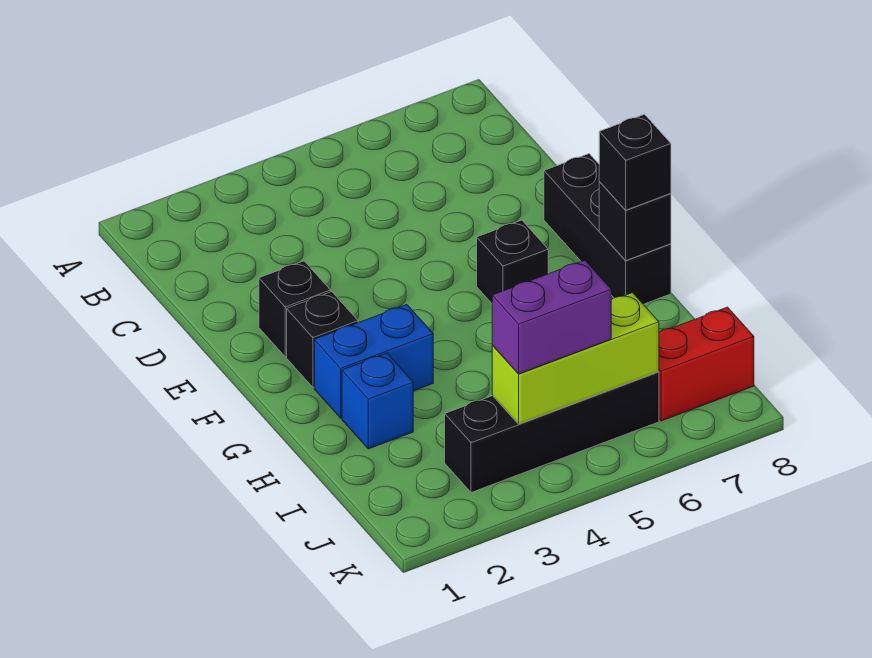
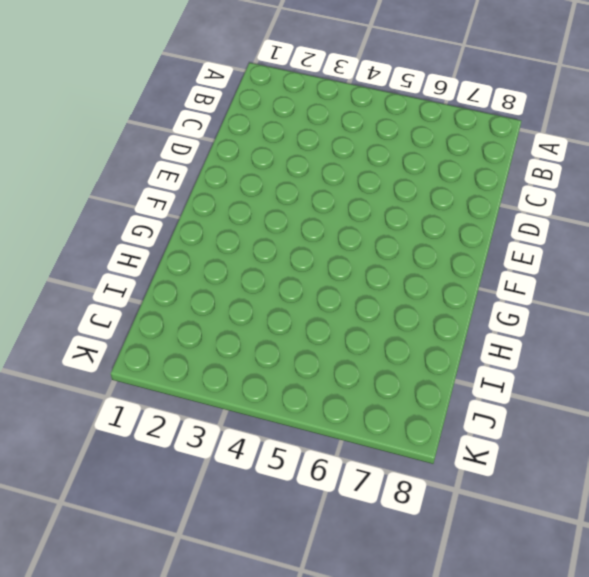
none -> black brick E2 level 1
none -> black brick E8:G8 level 1
none -> black brick F2 level 1

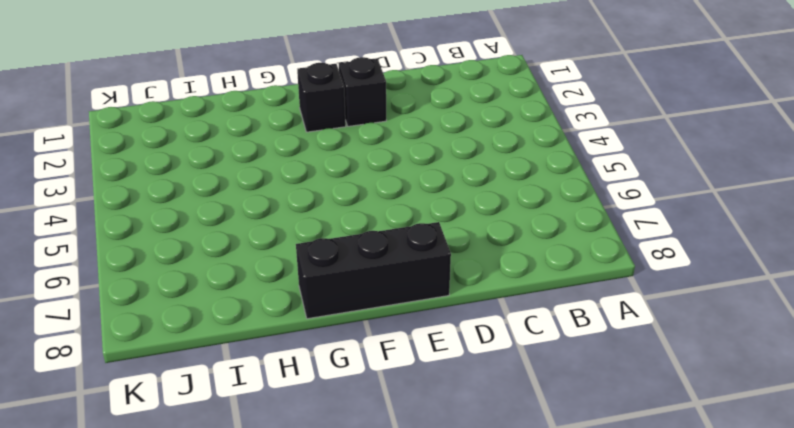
none -> black brick F6 level 1
none -> blue brick G2:G3 level 1
none -> blue brick H2 level 1

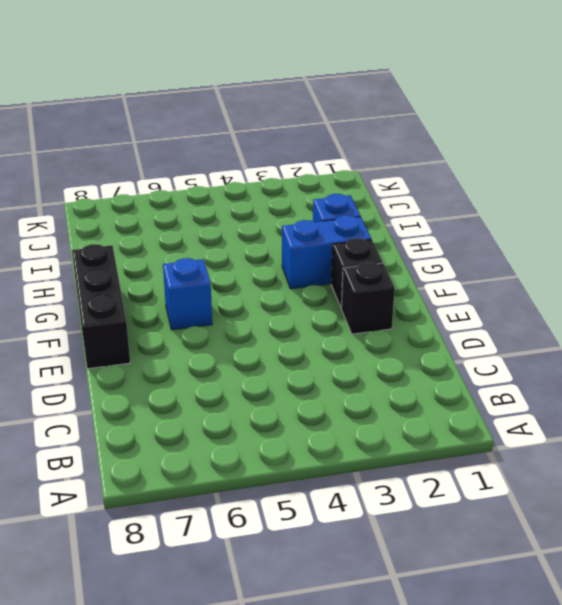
blue brick F6 level 1 -> black brick F6 level 1
none -> black brick J3:J6 level 1
none -> red brick J7:J8 level 1
none -> black brick G8 level 2

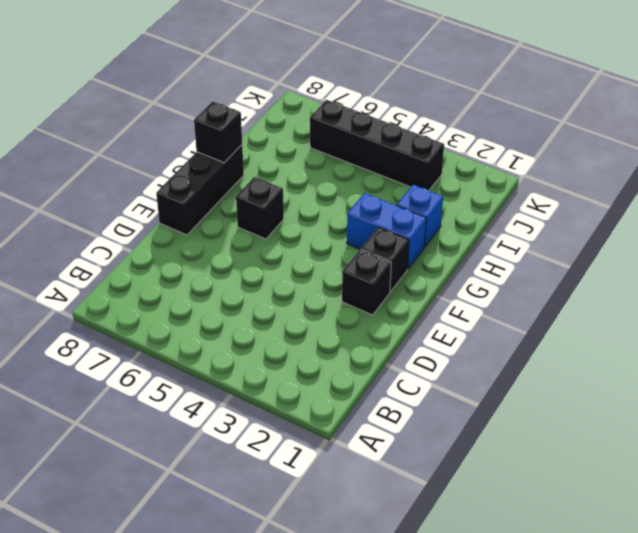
none -> red brick J7:J8 level 1
none -> lime brick J4:J6 level 2
none -> black brick G8 level 3

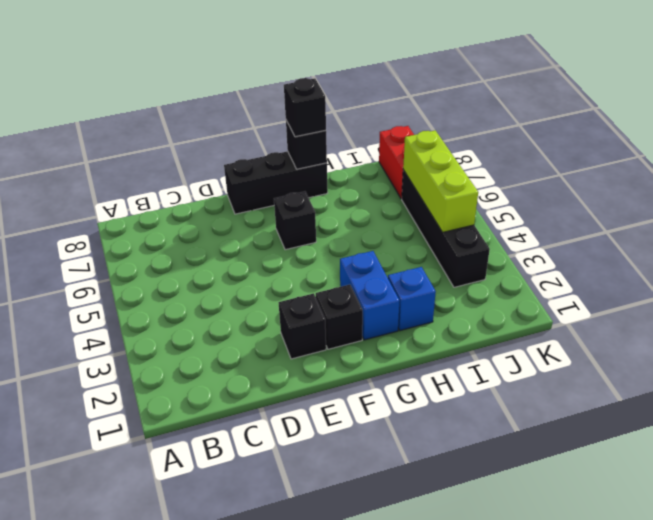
none -> purple brick J4:J5 level 3

